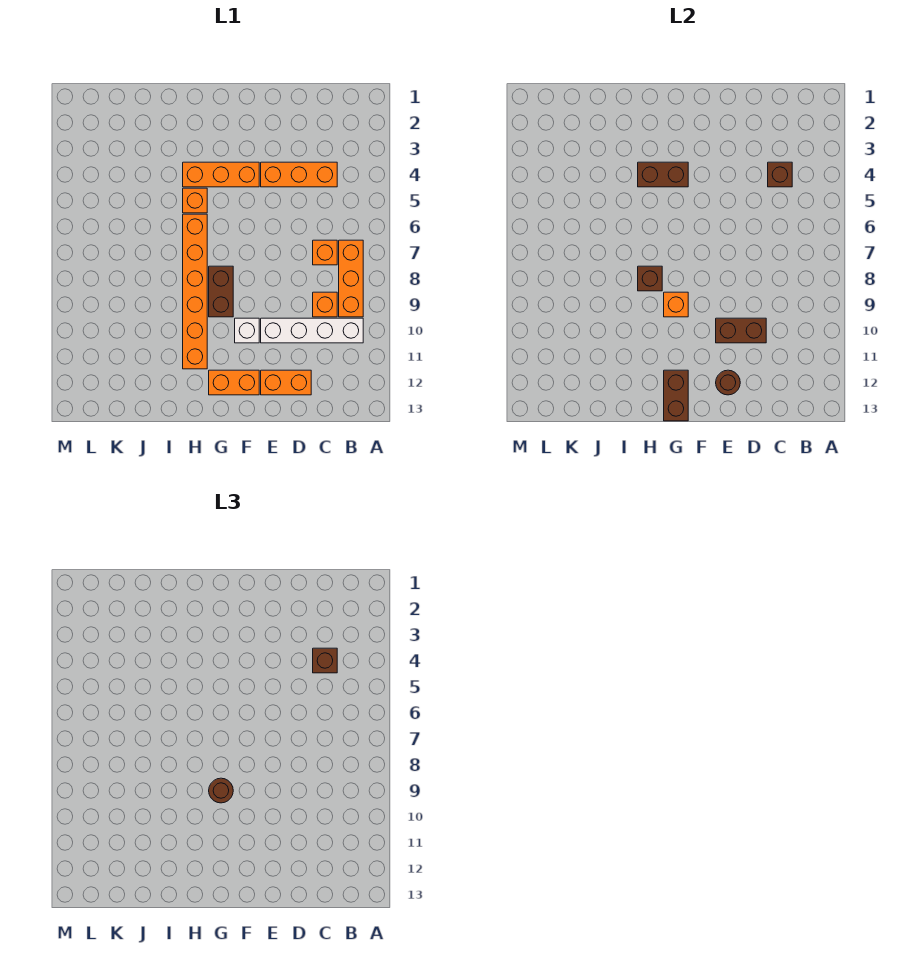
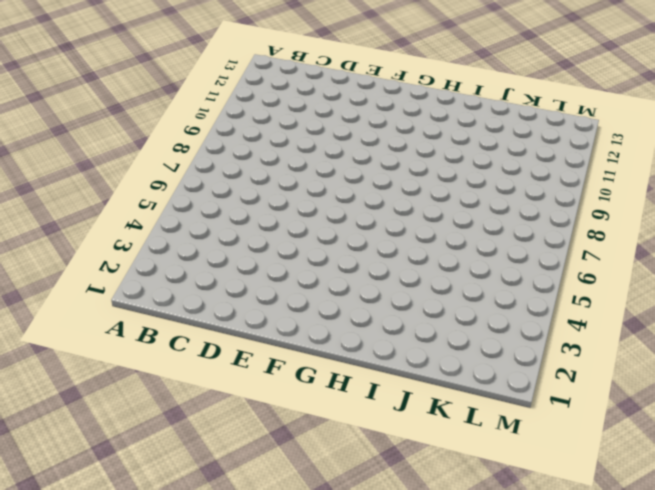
none -> orange brick B7:B9 level 1
none -> white brick B10:E10 level 1
none -> orange brick C4:E4 level 1

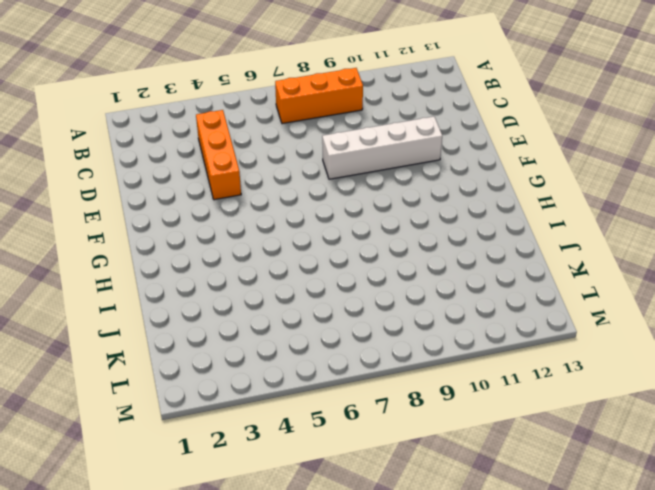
white brick E8:E11 level 1 -> white brick B10:E10 level 1
none -> orange brick C7 level 1
none -> orange brick C9 level 1
none -> orange brick D12:E12 level 1

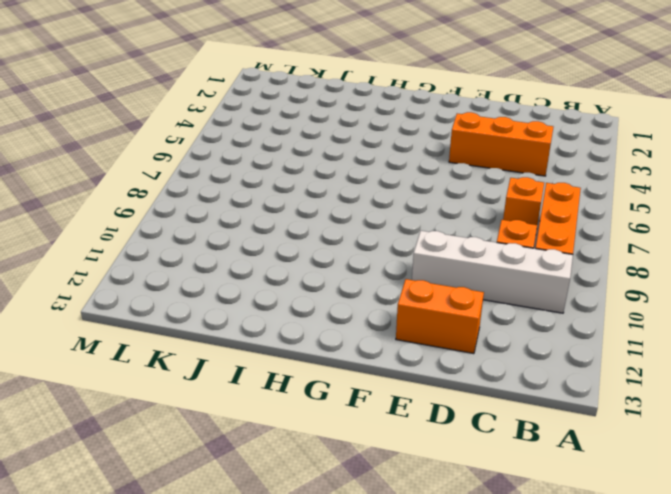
none -> orange brick F4:H4 level 1
none -> white brick F10 level 1
none -> orange brick F12:G12 level 1

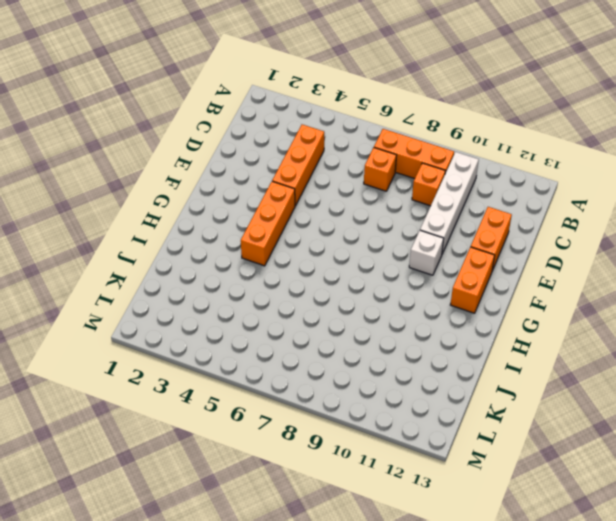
none -> brown brick G8:G9 level 1
none -> orange brick H5 level 1
none -> orange brick H6:H11 level 1

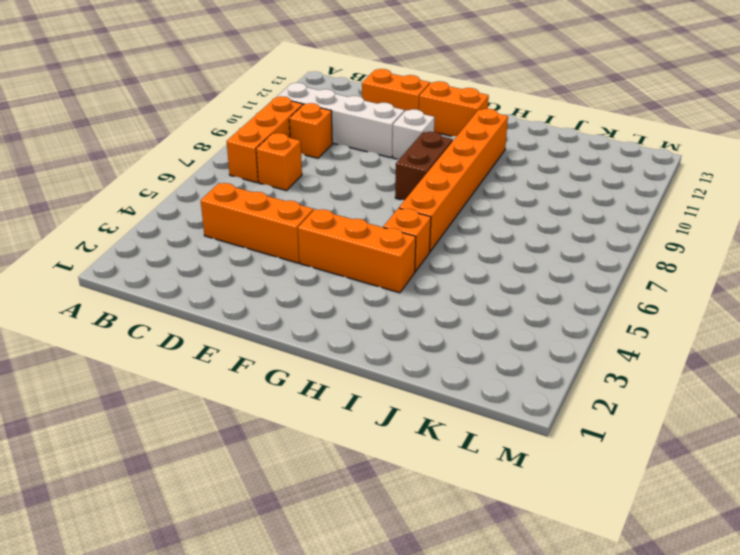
none -> brown brick C4 level 2
none -> brown brick D10:E10 level 2
none -> brown round brick E12 level 2

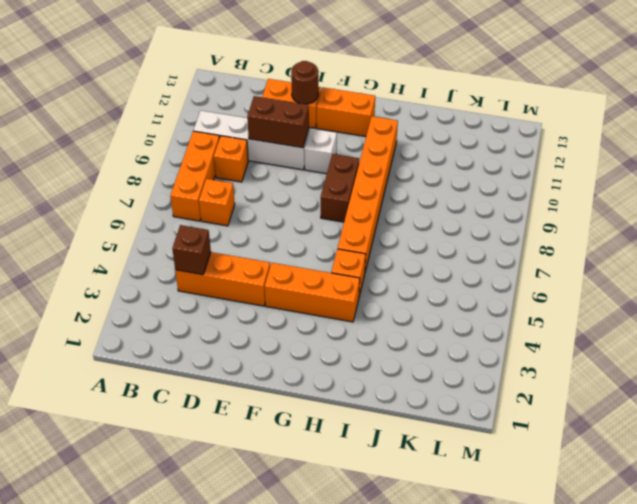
none -> brown brick G4:H4 level 2
none -> orange brick G9 level 2
none -> brown brick G12:G13 level 2

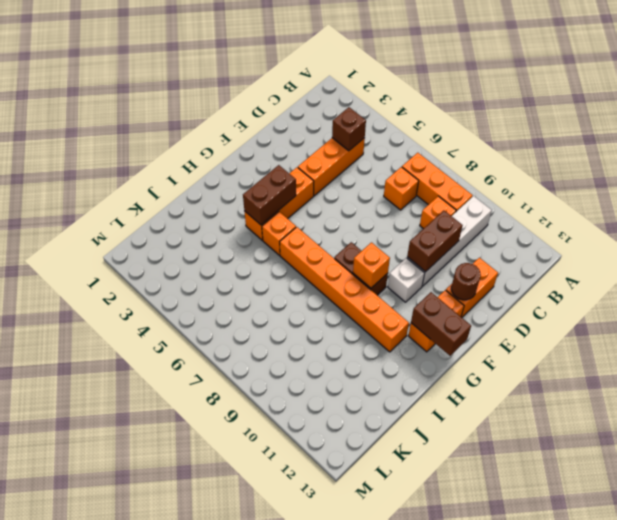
none -> brown brick H8 level 2
none -> brown brick C4 level 3
none -> brown round brick G9 level 3

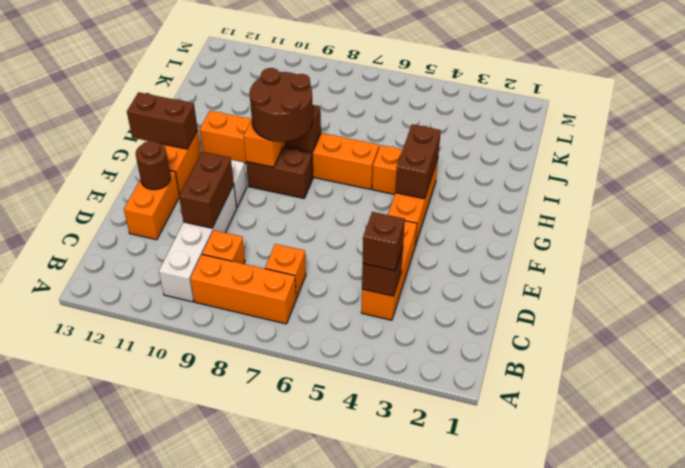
brown round brick G8:H9 level 3 -> brown round brick G9 level 3

